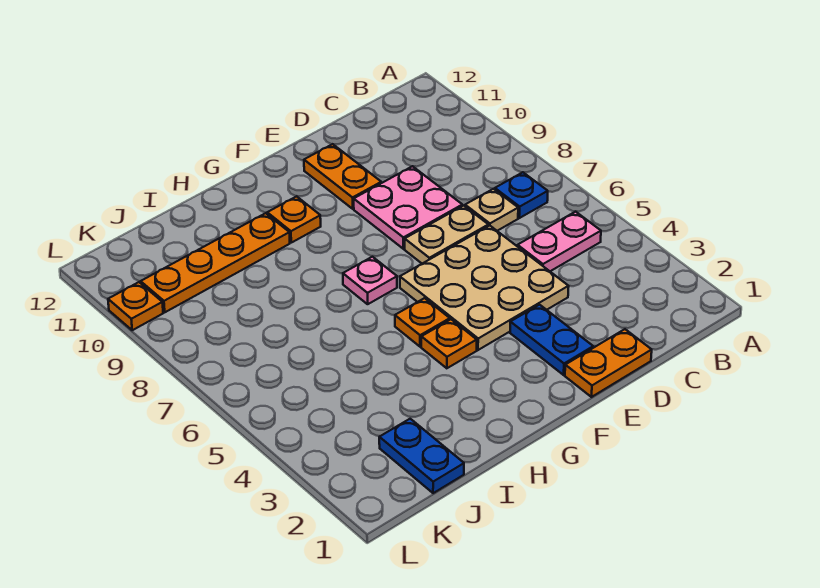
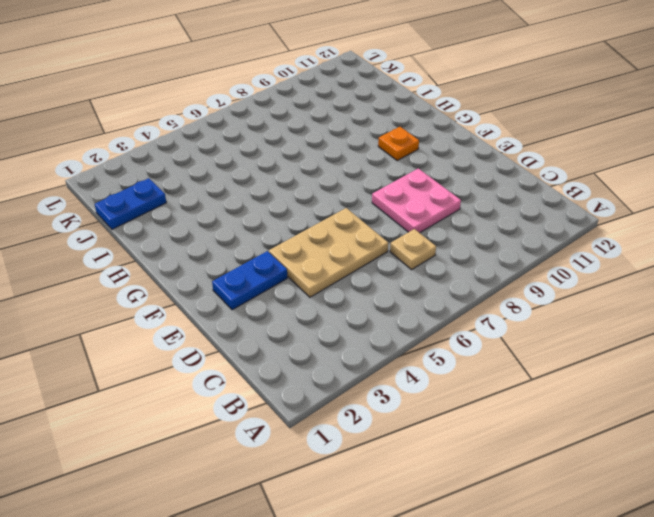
tan plate D4:E6 level 1 -> tan plate D4:F6 level 1
none -> pink plate B5:C5 level 1
none -> blue plate B7 level 1
none -> orange plate D1:E1 level 1

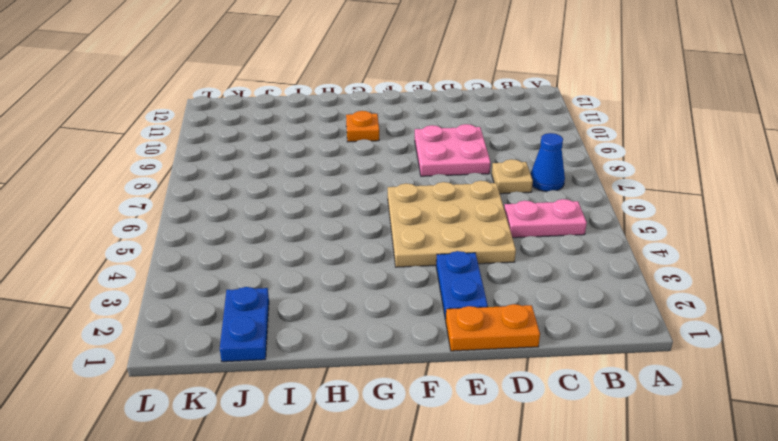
blue cone B7 level 1 -> blue plate B7 level 1
none -> tan plate D7:E7 level 1
none -> orange plate E10:E11 level 1
none -> orange plate G4 level 1

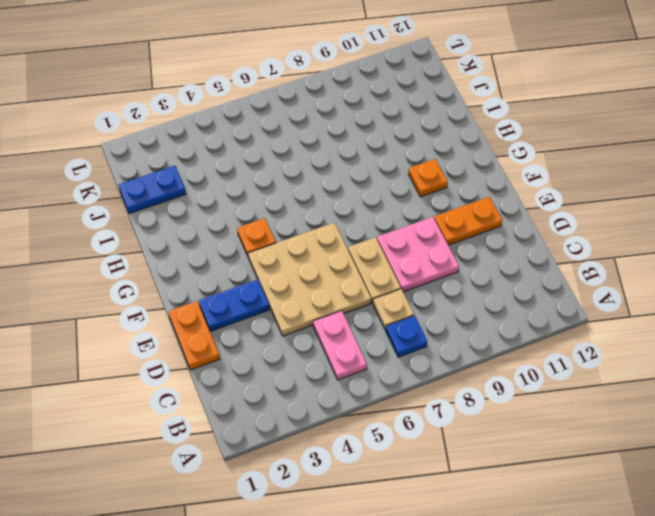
none -> orange plate G5 level 1
none -> pink plate G7 level 1
none -> orange plate H10:K10 level 1

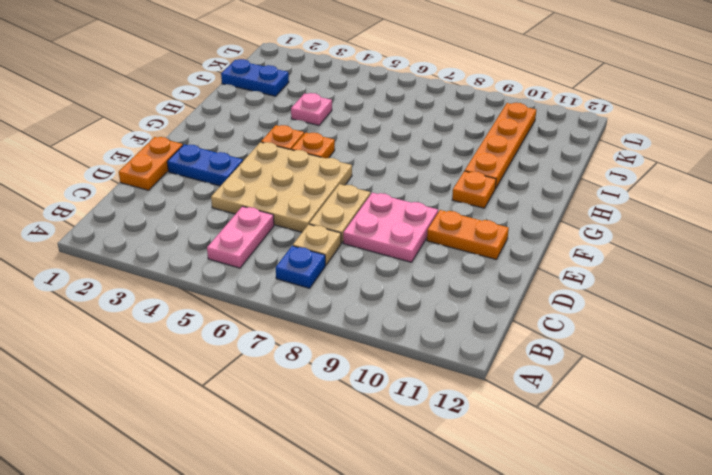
pink plate I4 level 1 -> pink plate G7 level 1
none -> orange plate L10 level 1

